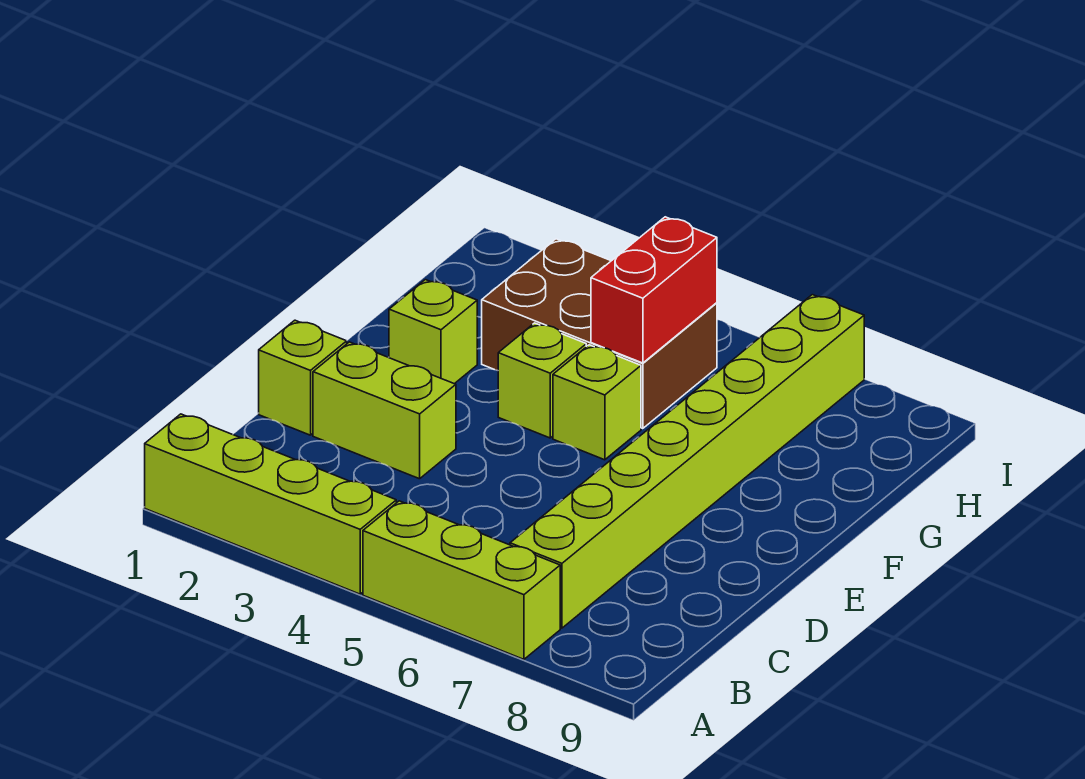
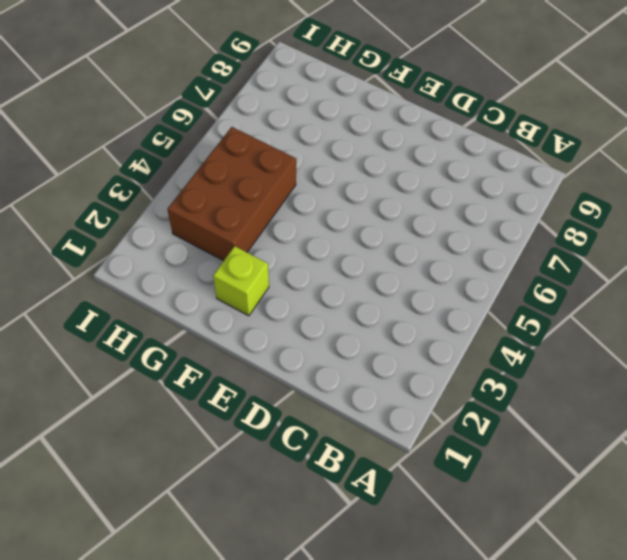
none -> lime brick A1:A4 level 1
none -> lime brick A5:A7 level 1

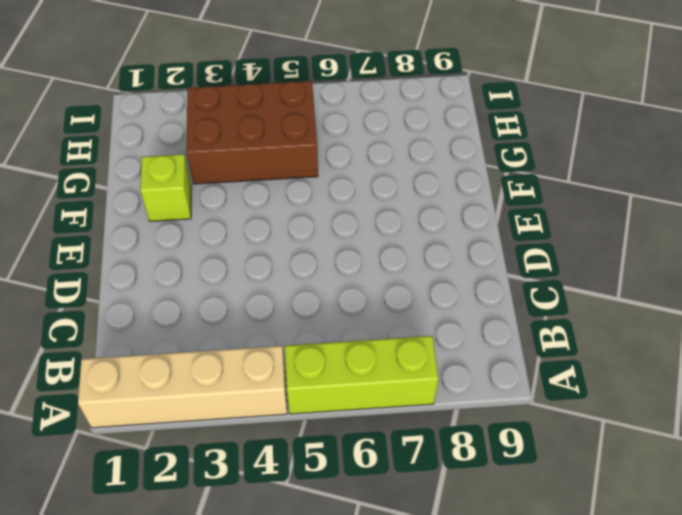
tan brick A1:A4 level 1 -> lime brick A1:A4 level 1
none -> lime brick B7:I7 level 1
none -> lime brick D1 level 1

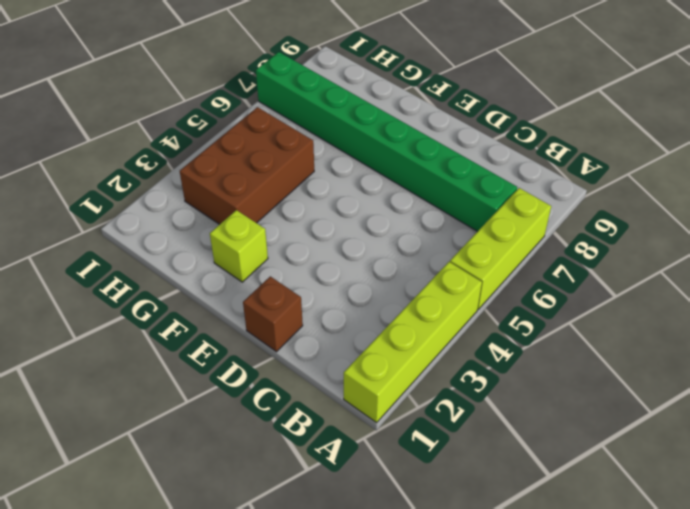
green brick B7:I7 level 1 -> lime brick B7:I7 level 1
brown brick D1 level 1 -> lime brick D1 level 1
none -> lime brick D2:D3 level 1
none -> lime brick F4 level 1

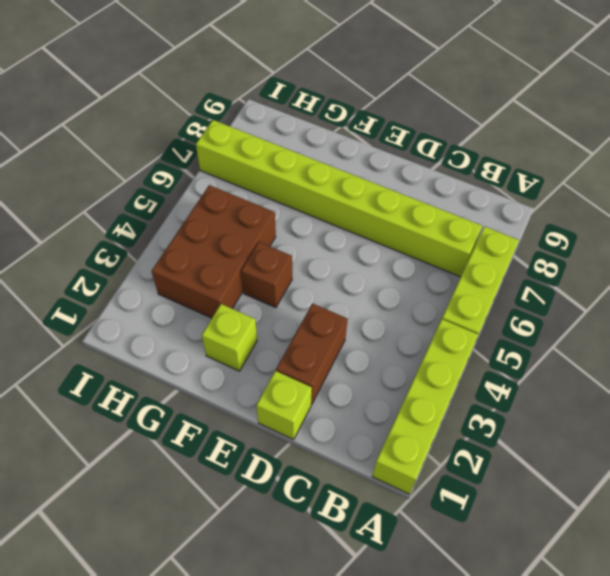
brown brick D2:D3 level 1 -> lime brick D2:D3 level 1
brown brick F4 level 1 -> lime brick F4 level 1
none -> lime brick F5 level 1
none -> red brick G5:H5 level 2

